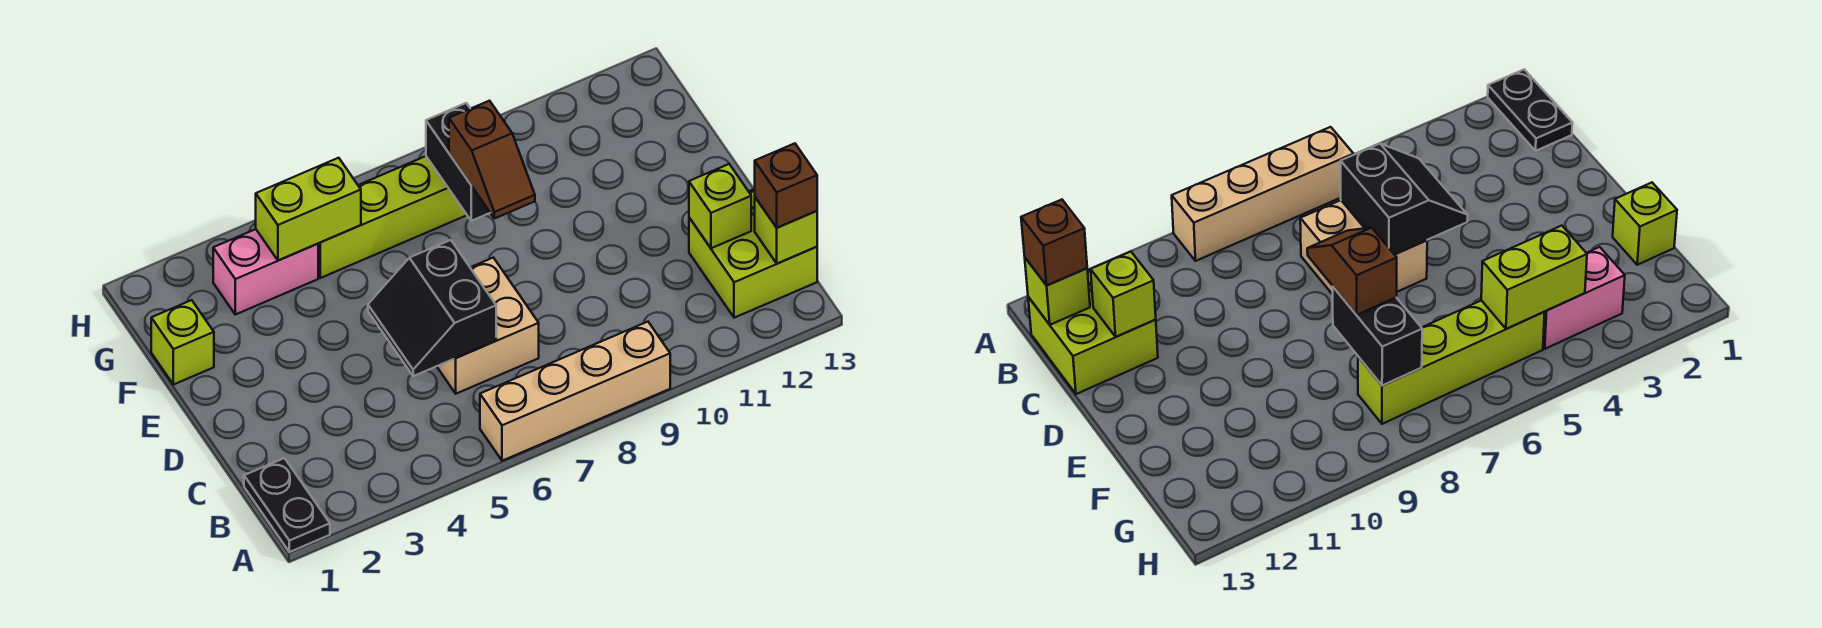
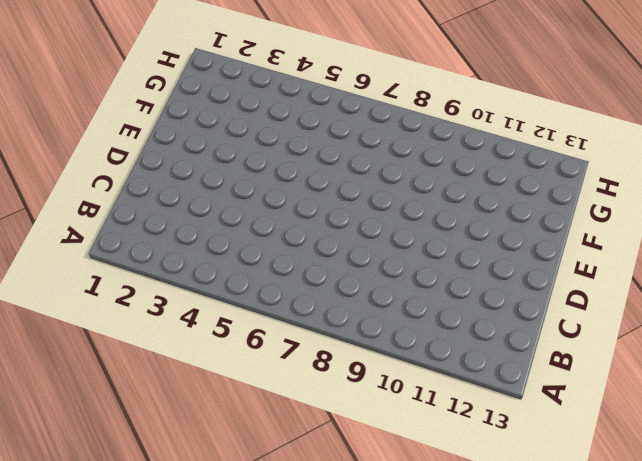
none -> black plate A1:B1 level 1
none -> tan brick A6:A9 level 1
none -> lime brick B12:C13 level 1

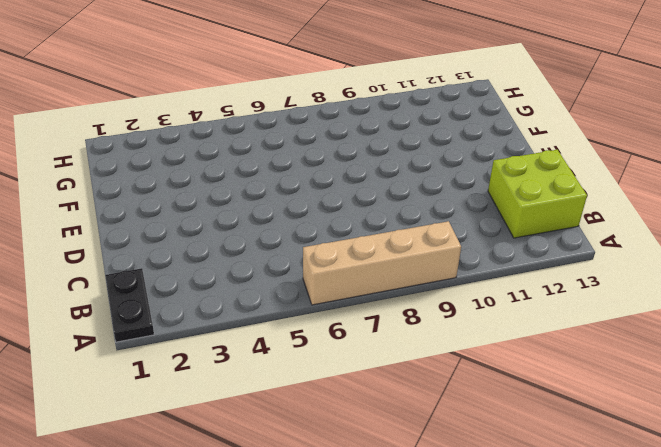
none -> tan brick C6:D7 level 1
none -> lime brick F1 level 1
none -> pink brick G3:G4 level 1

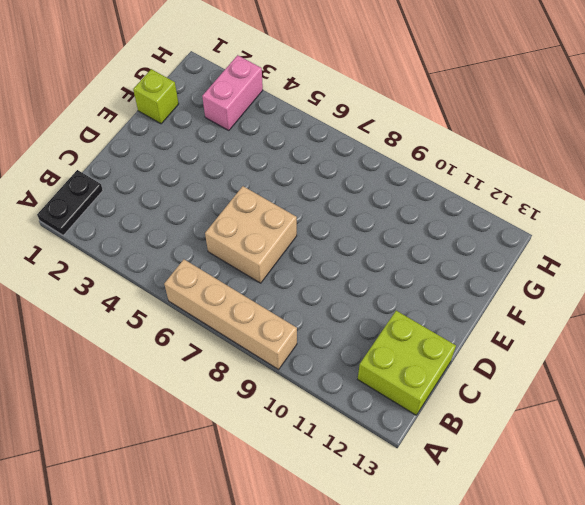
pink brick G3:H3 level 1 -> pink brick G3:G4 level 1
none -> lime brick G5:G8 level 1
none -> lime brick B13 level 2
none -> black slope C5:D6 level 2 top 6

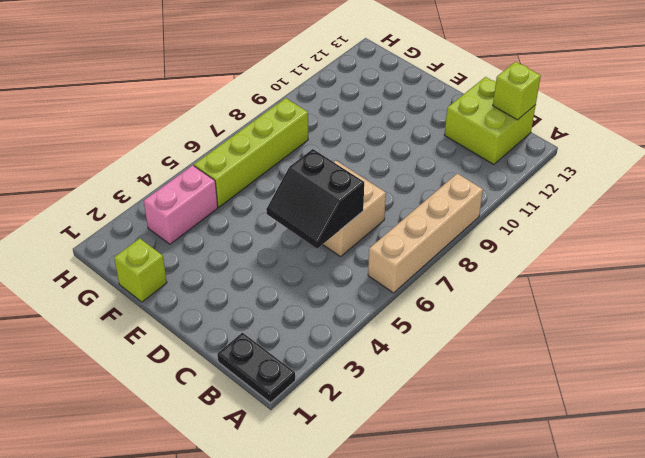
none -> lime brick C12 level 2
none -> black brick F8:G8 level 2
none -> lime brick G4:G5 level 2

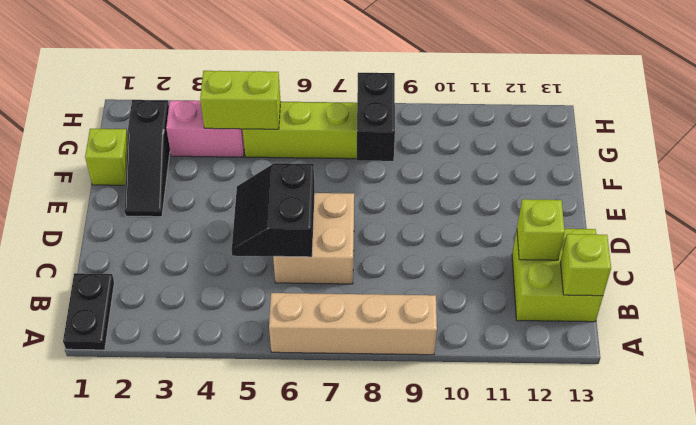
black slope E2:G2 level 1 top G -> none
none -> brown brick B13 level 3
none -> brown slope E8:F8 level 3 top F

